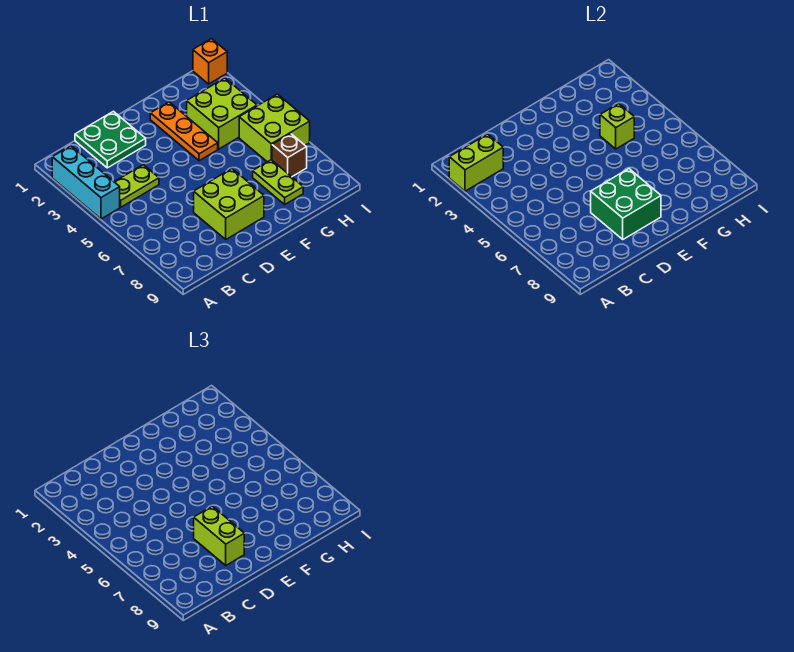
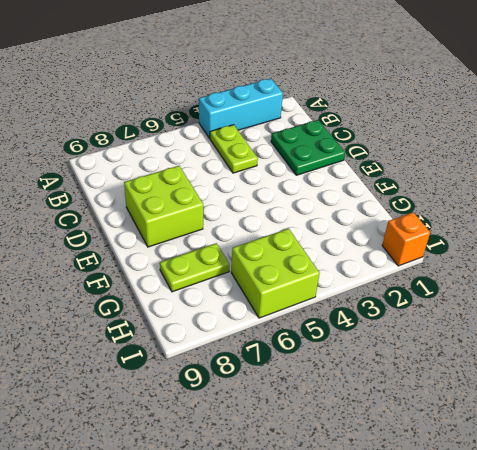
none -> orange plate F2:F4 level 1
none -> lime brick G3:H4 level 1
none -> brown brick H7 level 1

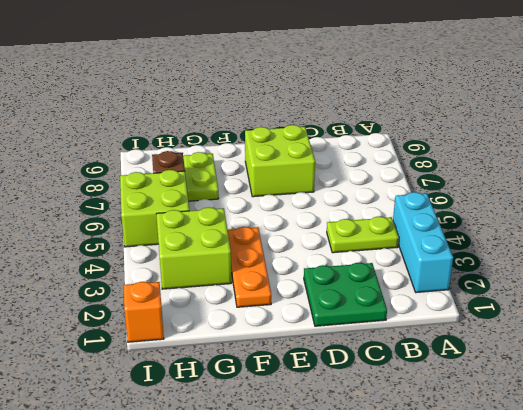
none -> lime brick A2:B2 level 2
none -> green brick D7:E8 level 2
none -> lime brick G4 level 2

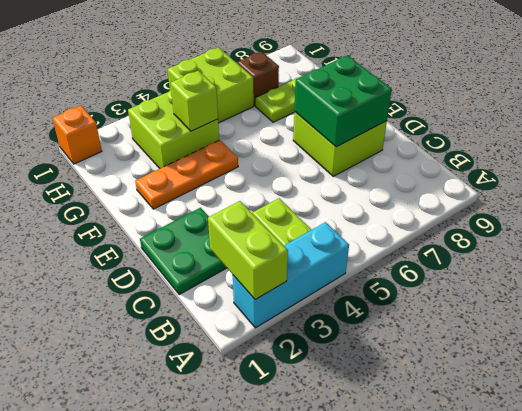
none -> lime brick D7:D8 level 3

